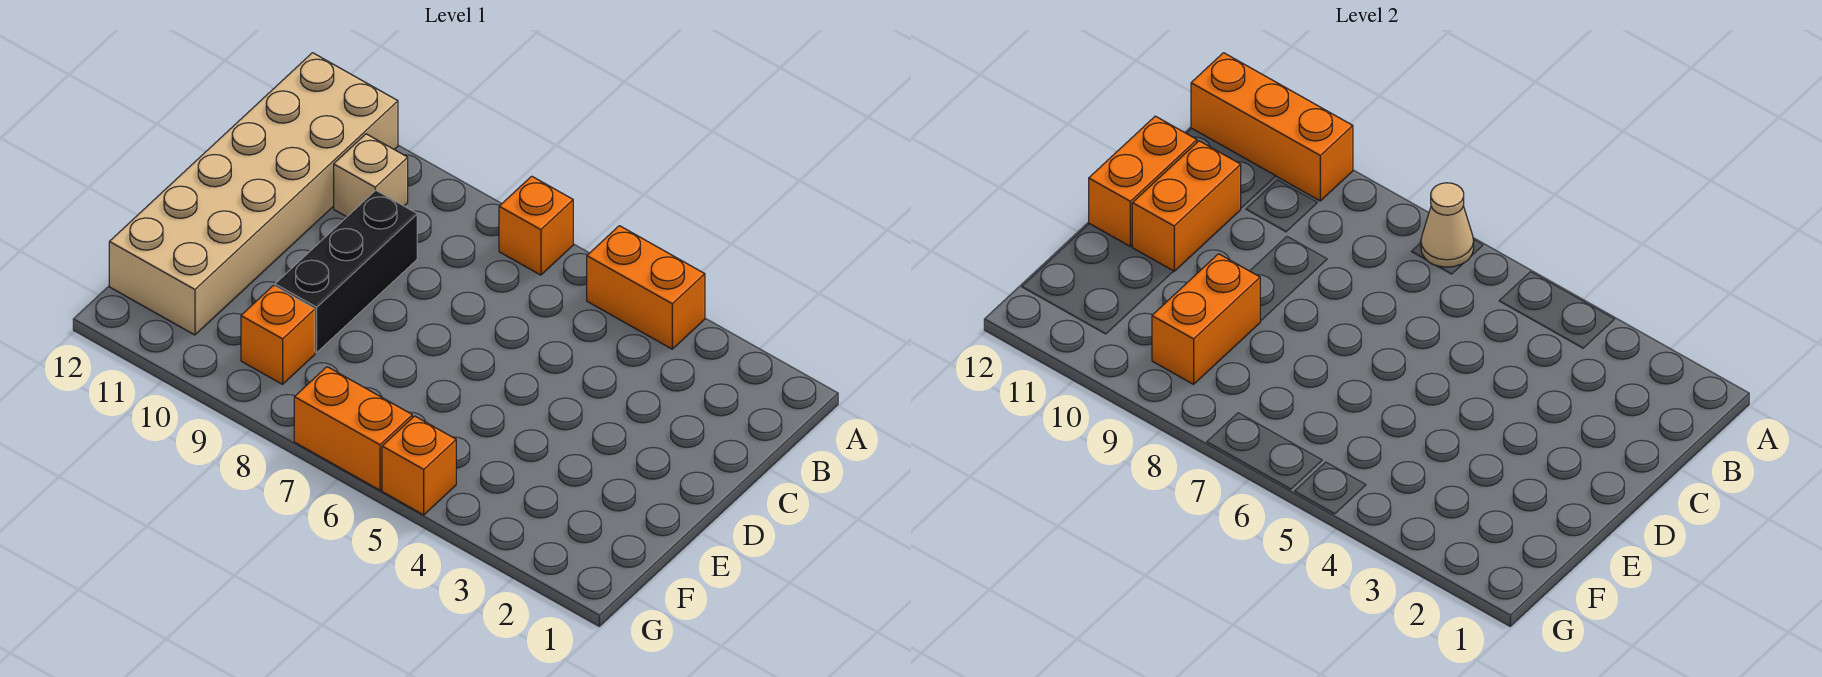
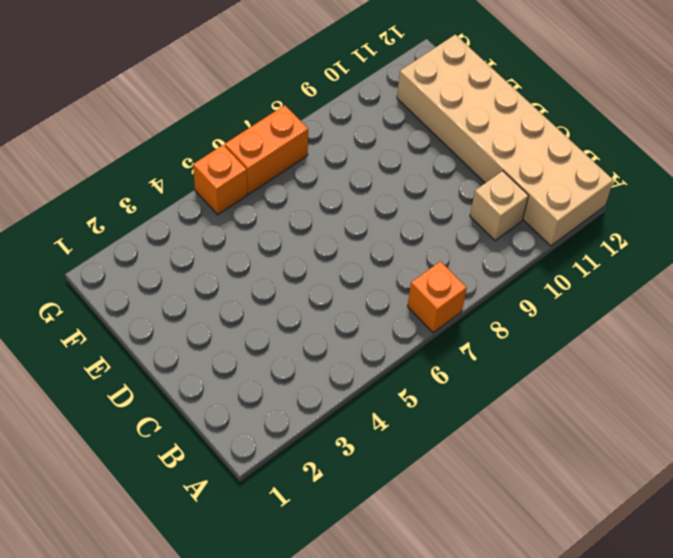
none -> orange brick A4:A5 level 1
none -> black brick C9:E9 level 1
none -> orange brick F9 level 1

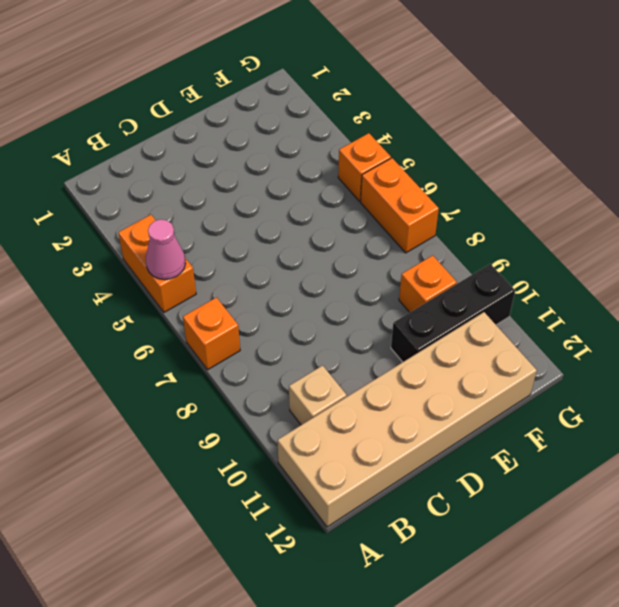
pink cone A5 level 2 -> none
black brick E10:G10 level 1 -> black brick C9:E9 level 1
none -> tan cone A7 level 2
none -> orange brick A10:A12 level 2
none -> orange brick C11:D11 level 2

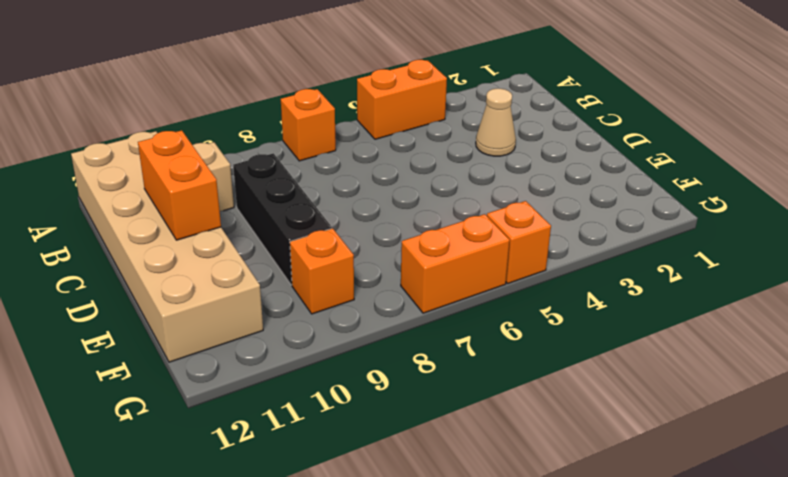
tan cone C3 level 1 -> tan cone A7 level 2
none -> orange brick A10:A12 level 2
none -> orange brick C12:D12 level 2
none -> orange brick E9:F9 level 2

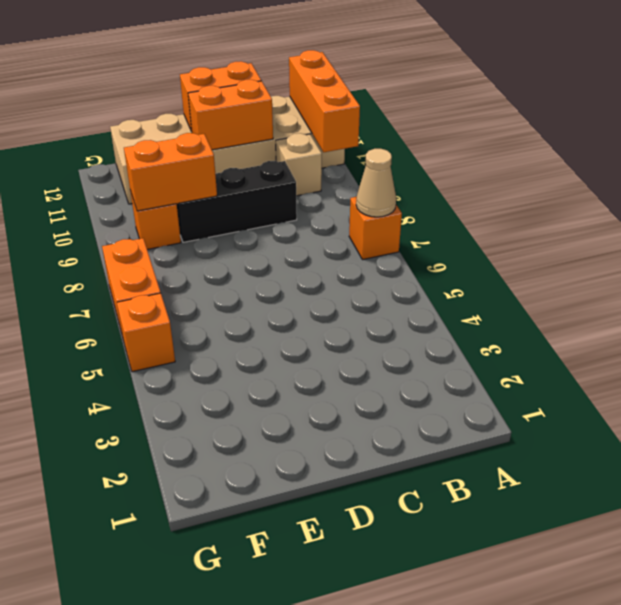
none -> orange brick A4:A5 level 1

